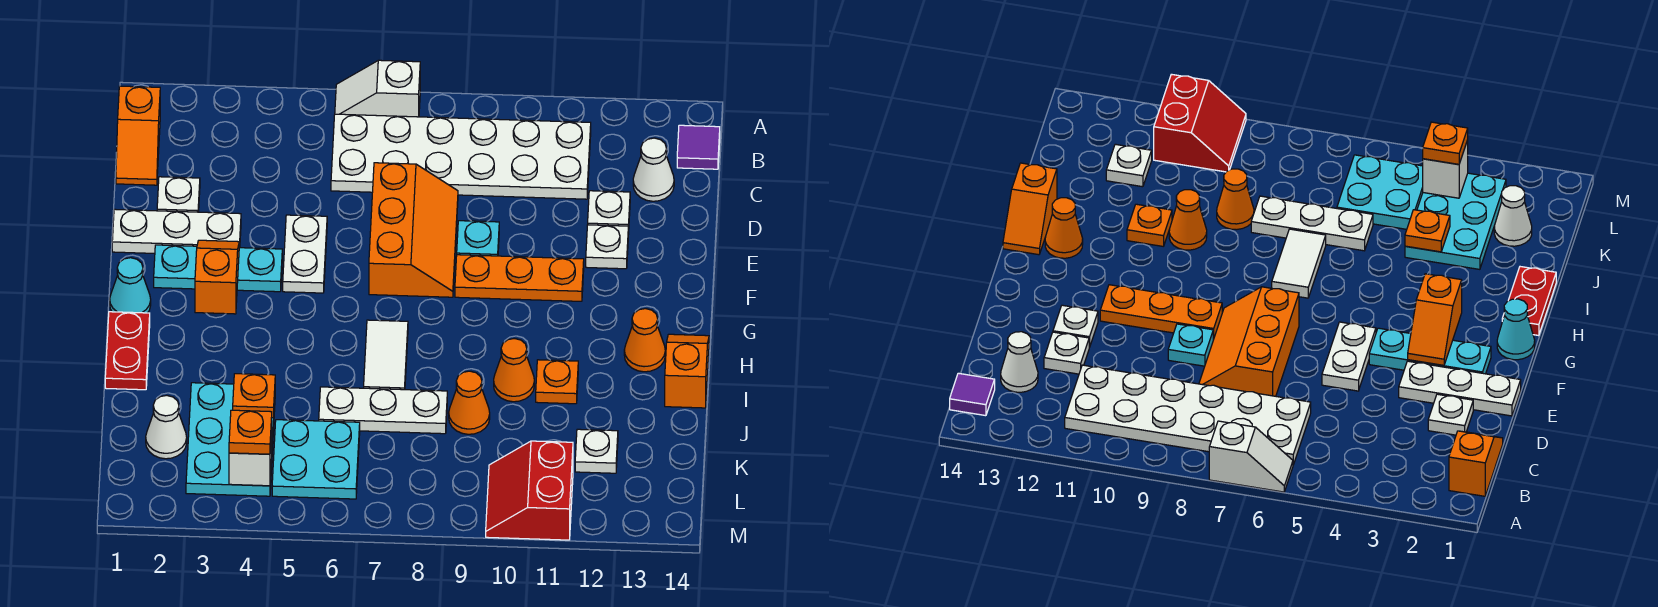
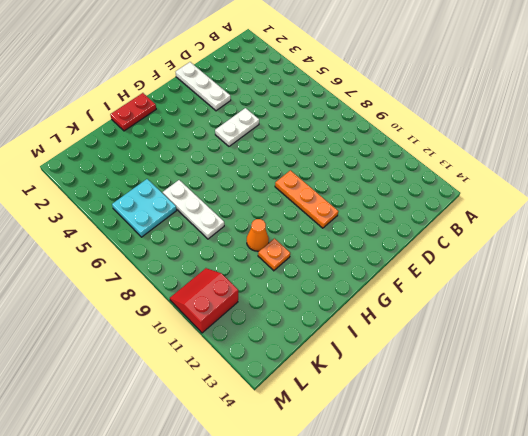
none -> white slope A6:A7 level 1 top 7
none -> orange slope B1:C1 level 1 top B
none -> white plate B6:C11 level 1
none -> purple tile B14 level 1

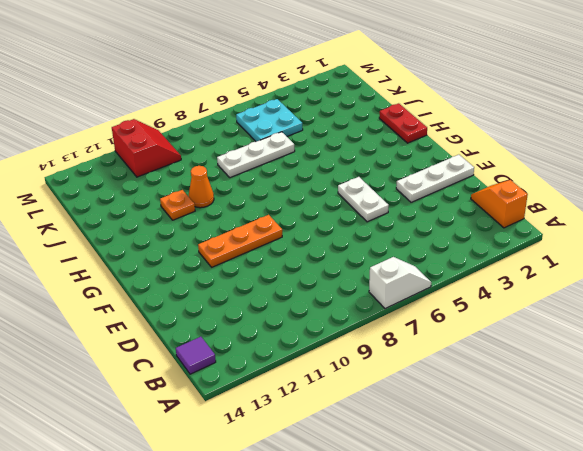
none -> white plate B6:C11 level 1
none -> white cone C13 level 1
none -> white plate D2 level 1
none -> orange slope D7:F8 level 1 top 7

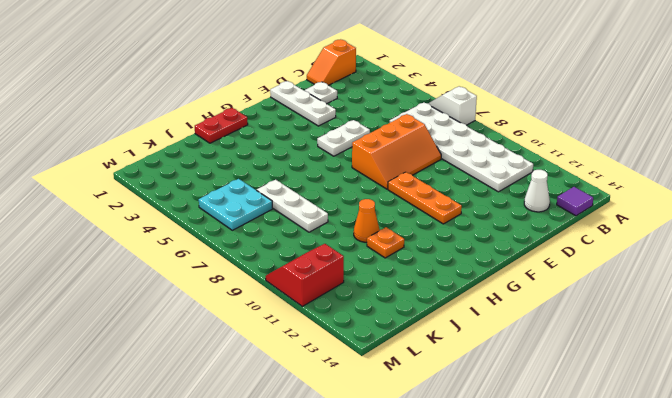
none -> white plate D12 level 1
none -> cyan plate E9 level 1
none -> white plate E12 level 1
none -> cyan plate F2:F4 level 1

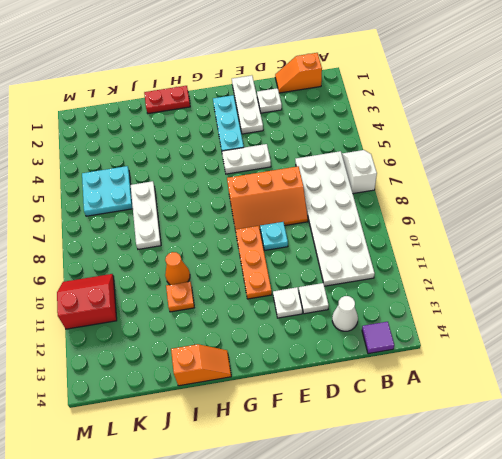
none -> cyan cone G1 level 1
none -> white tile H7:I7 level 1
none -> orange cone H13 level 1
none -> cyan plate J3:L4 level 1

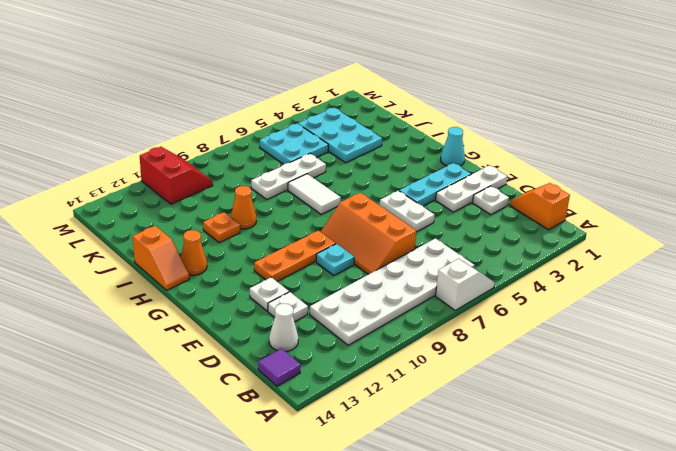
none -> red plate H1:I1 level 1
none -> orange cone J9 level 1
none -> white cone K2 level 1
none -> white plate K12 level 1

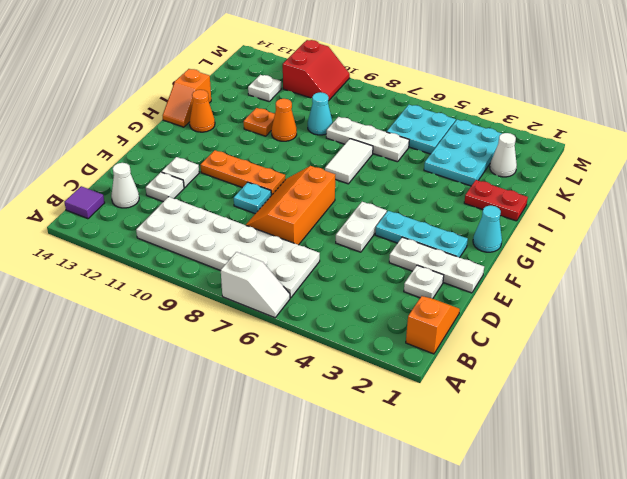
red plate I1:I2 level 1 -> red plate H1:I1 level 1
cyan cone J9 level 1 -> orange cone J9 level 1
none -> orange slope F3:G3 level 2 top G
none -> orange plate J4 level 2
none -> white brick L4 level 2
none -> orange plate L4 level 3

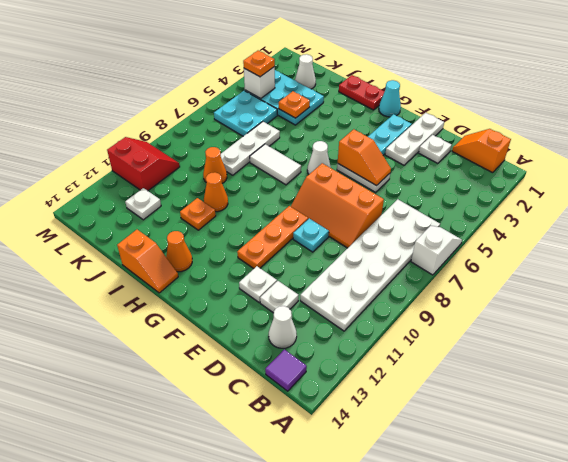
orange slope E5:F5 level 2 top F -> orange slope F3:G3 level 2 top G
white cone G6 level 1 -> none

